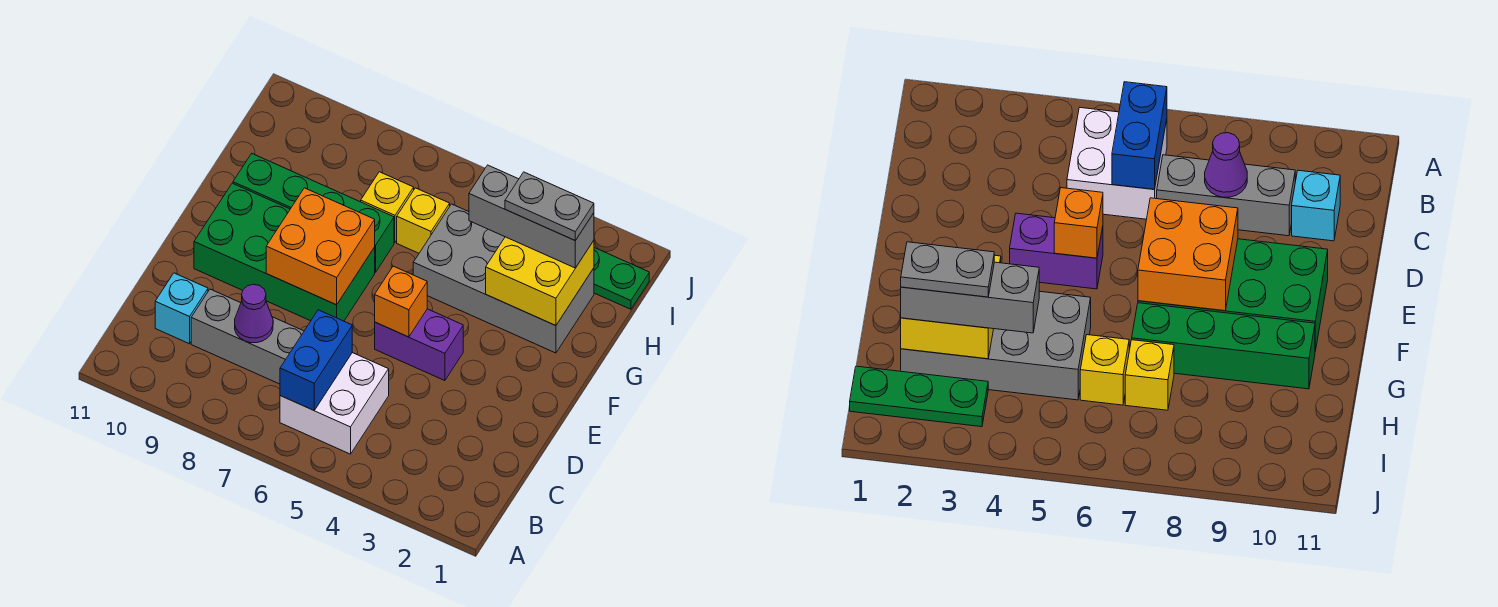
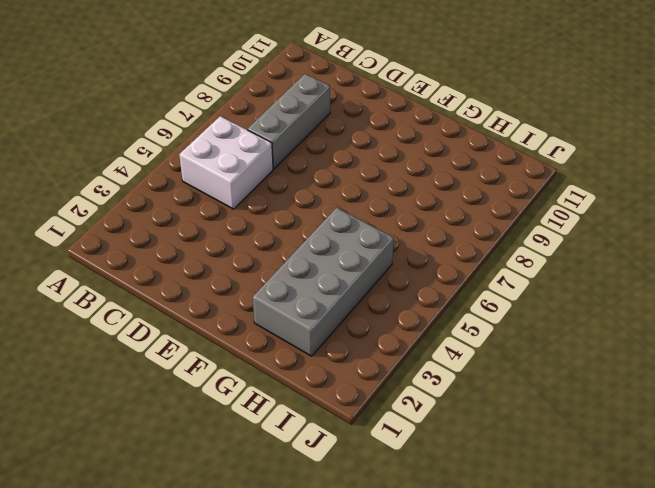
none -> cyan brick C10 level 1
none -> purple brick E4:E5 level 1
none -> green brick E7:F10 level 1

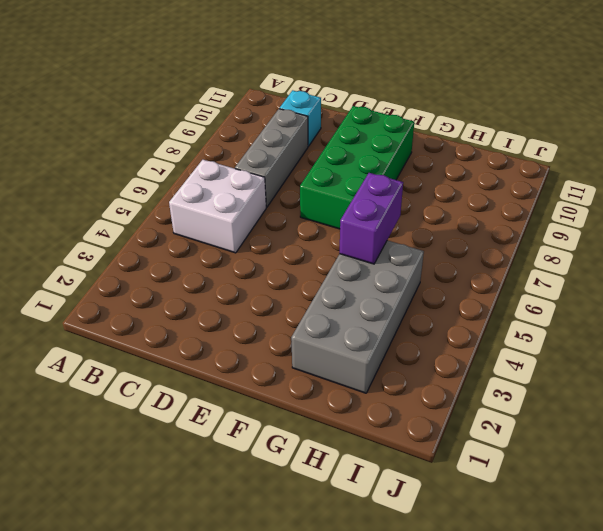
purple brick G5:G6 level 2 -> purple brick E4:E5 level 1
none -> green brick G7:G10 level 1
none -> yellow brick H6 level 1
none -> yellow brick H7 level 1

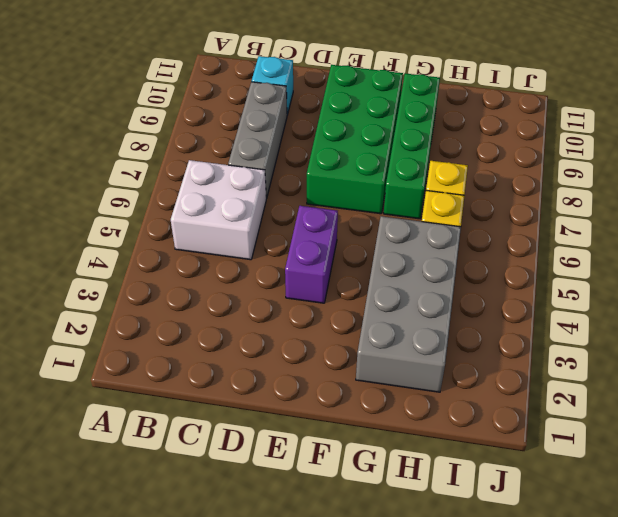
none -> green plate I1:I3 level 1
none -> blue brick B6:C6 level 2
none -> purple cone C8 level 2

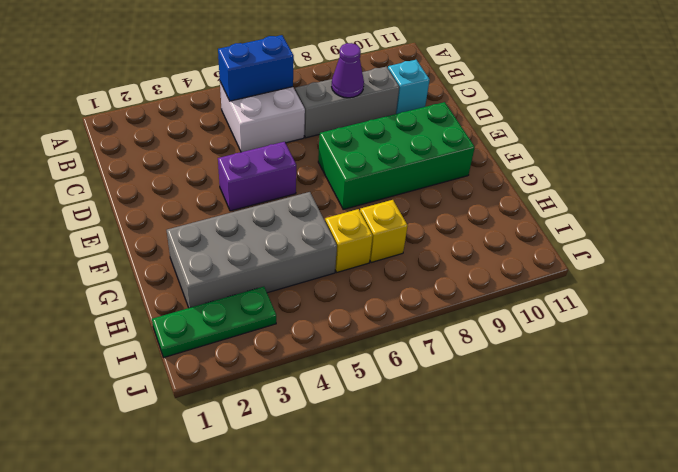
blue brick B5:B6 level 2 -> blue brick B6:C6 level 2
none -> green brick G7:G10 level 1
none -> orange brick E5 level 2
none -> orange brick E7:F8 level 2

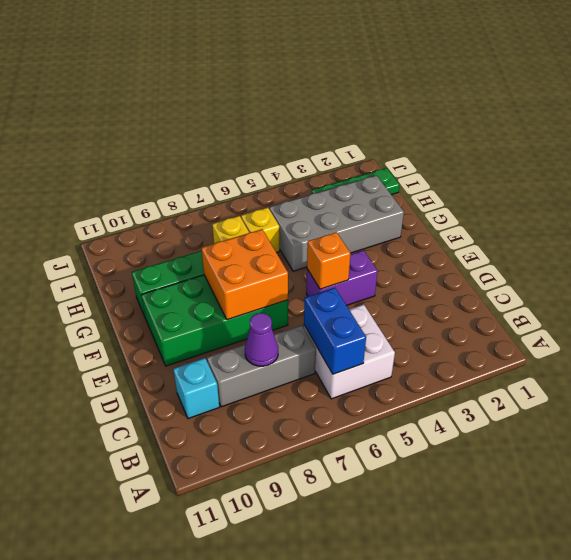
none -> yellow brick G2:H3 level 2
none -> grey brick H2:H4 level 3
none -> grey plate H2:H3 level 4

